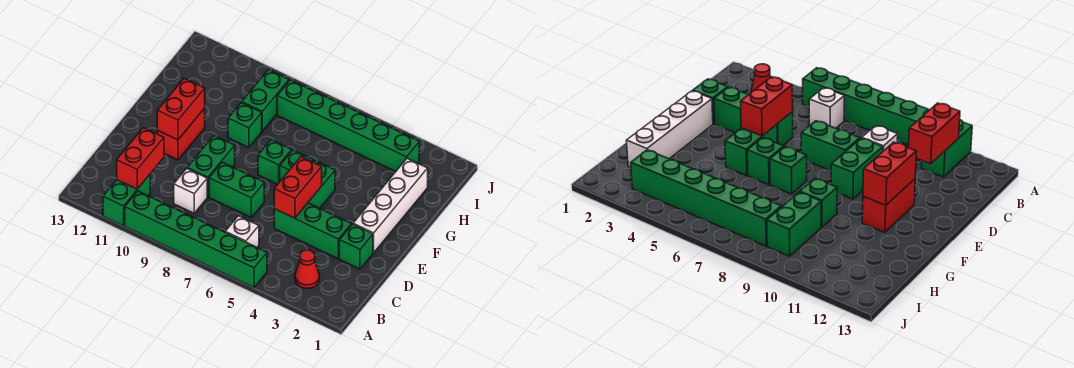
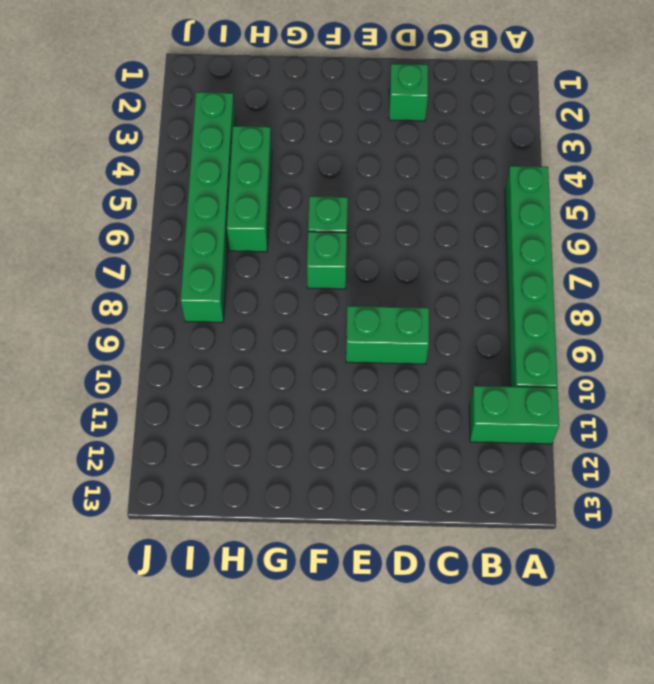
green brick H4:H6 level 1 -> green brick D3:D5 level 1
none -> red cone B3 level 1
none -> white brick B6 level 1
none -> white brick C9 level 1

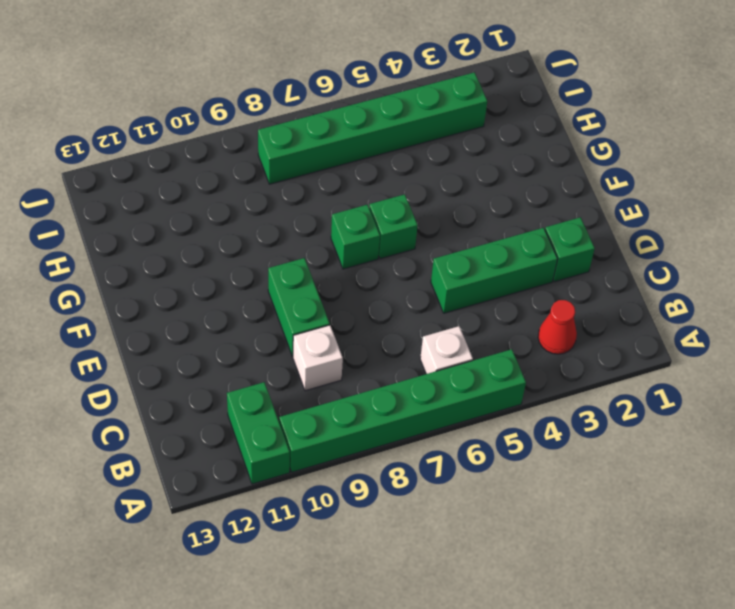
none -> green brick D7:D8 level 1
none -> white brick E2:H2 level 1
none -> green brick E5:F5 level 1

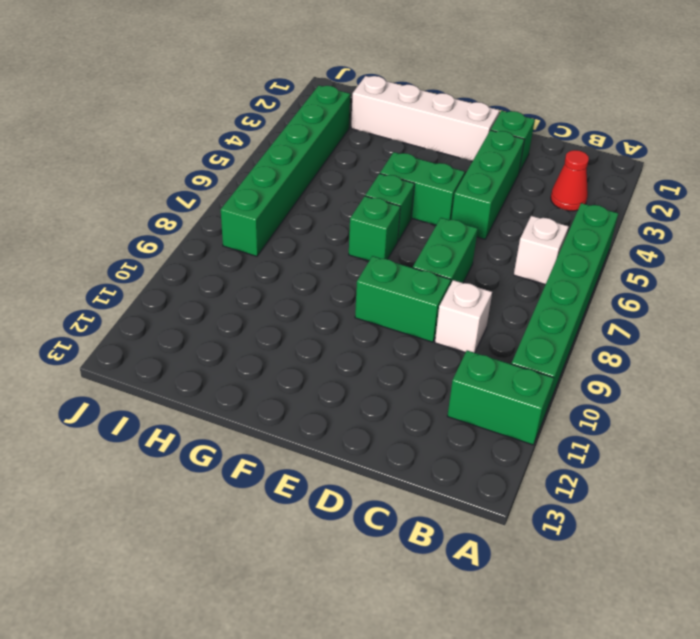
none -> red brick E11:F11 level 1
none -> green brick G9 level 1
none -> green brick H9:I9 level 1

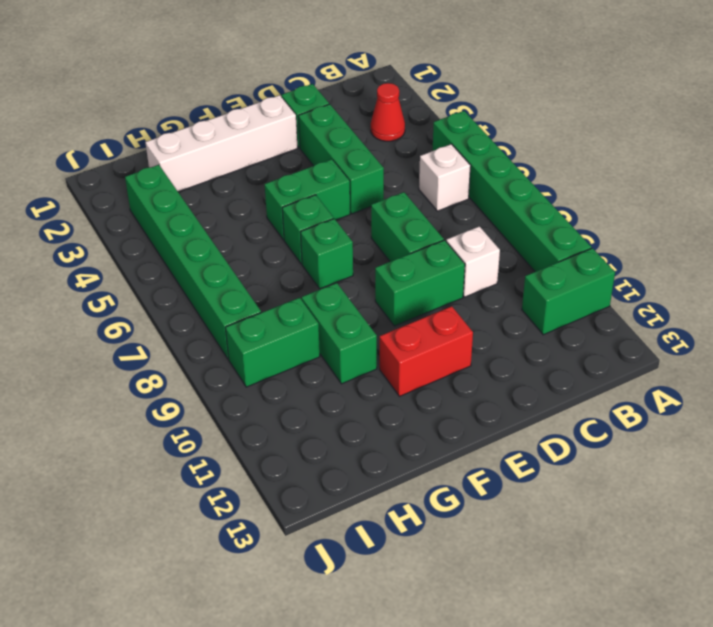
green brick G9:G10 level 1 -> green brick G9 level 1
none -> red brick B11:C11 level 2
none -> red brick D5:E5 level 2
none -> red brick E11:F11 level 2

